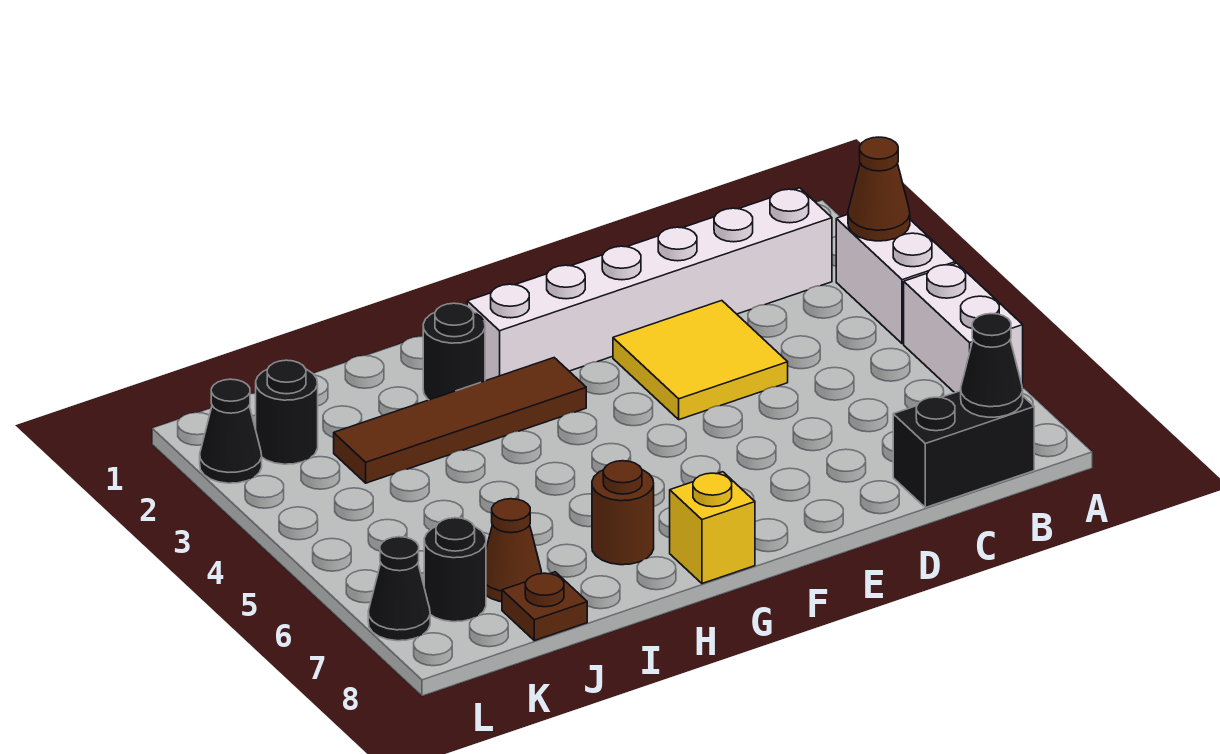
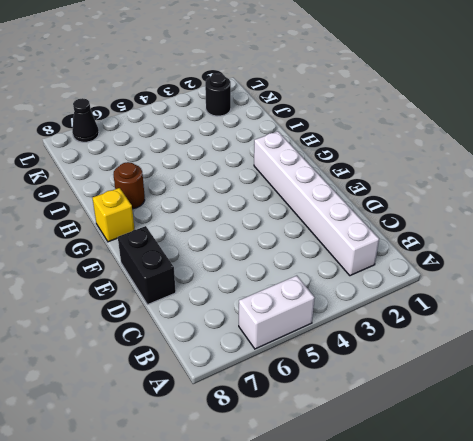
black brick D8:E8 level 1 -> black brick B8:C8 level 1
none -> white brick A3:A4 level 1
none -> yellow tile D3:E4 level 1
none -> brown tile G3:J3 level 1

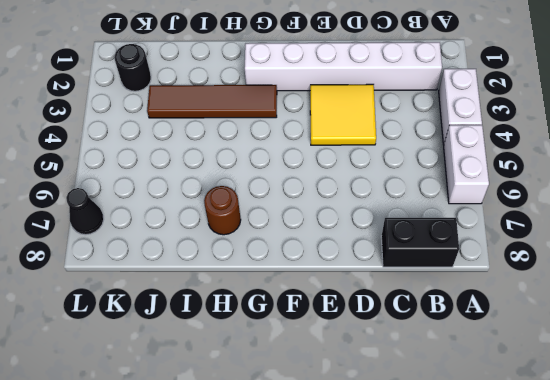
none -> yellow brick G8 level 1
none -> black round brick H2 level 1
none -> brown cone J7 level 1

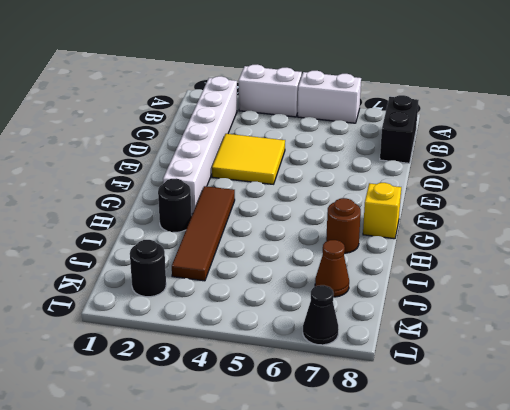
none -> brown plate J8 level 1
none -> black round brick K7 level 1
none -> black cone L2 level 1

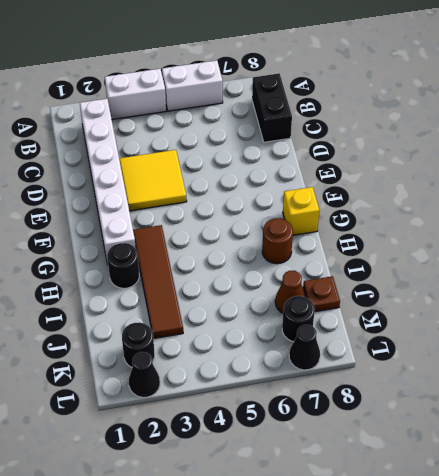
none -> brown cone A3 level 2
none -> black cone B8 level 2

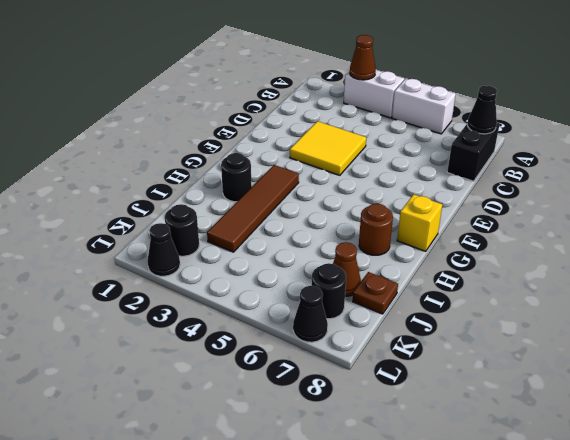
none -> white brick B2:G2 level 1

